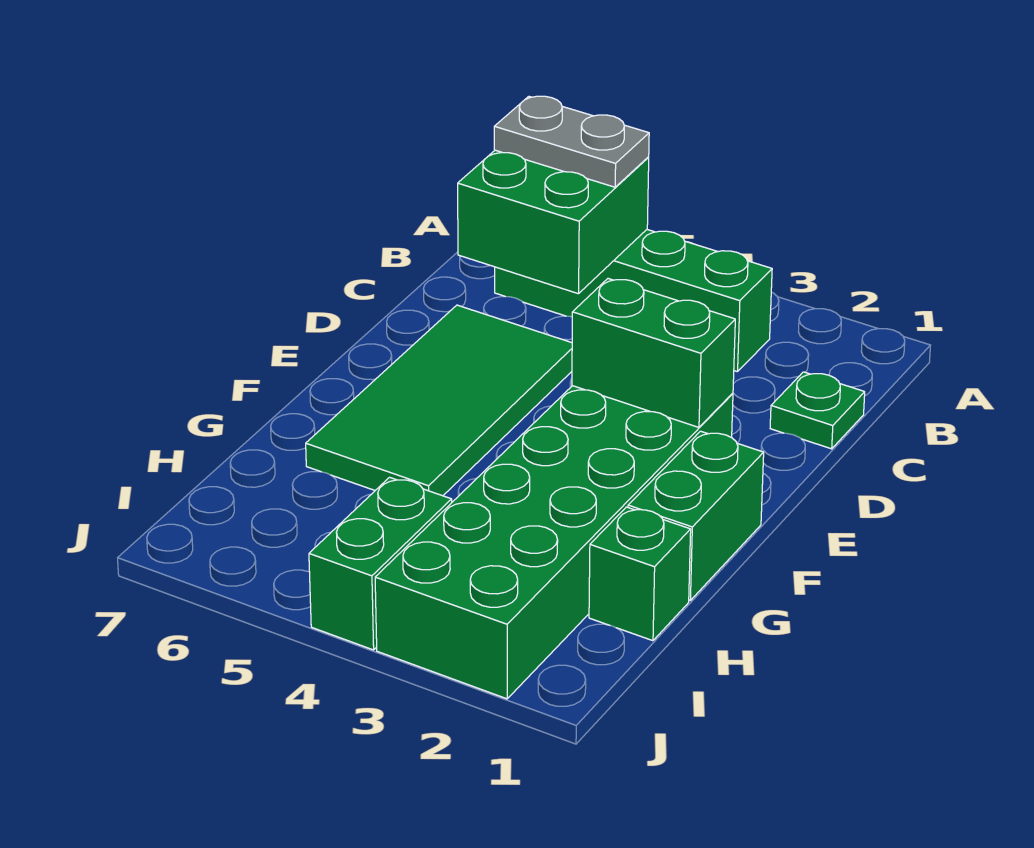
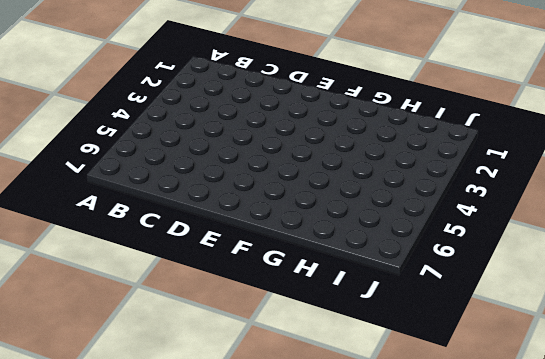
none -> green brick B3:B6 level 1
none -> green plate C1 level 1

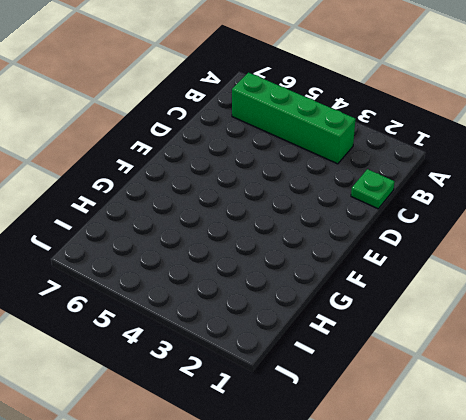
none -> green tile D5:G6 level 1
none -> green brick E2:J3 level 1

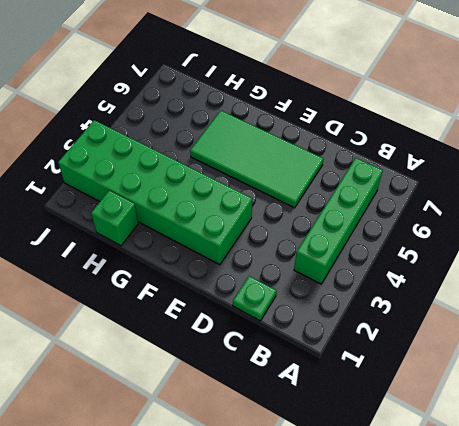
none -> green brick F1:G1 level 1
none -> green brick I4:J4 level 1

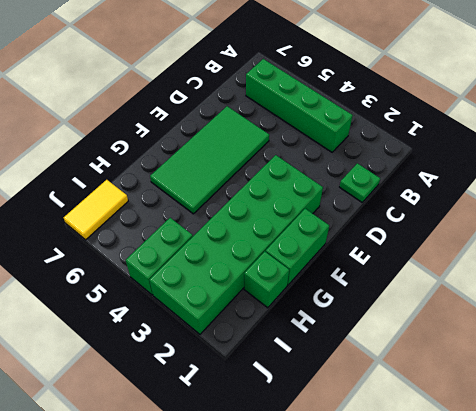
yellow tile I7:J7 level 1 -> none
none -> green brick B5:C6 level 2
none -> green brick E2:E3 level 2

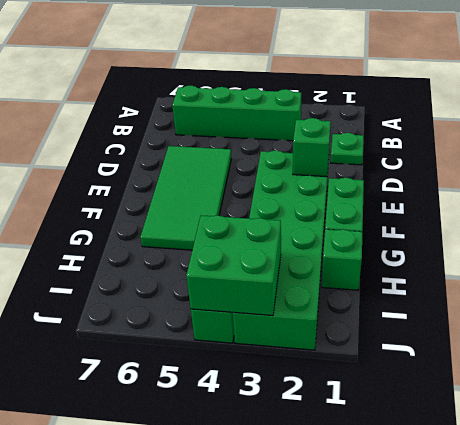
green brick E2 level 2 -> green brick E2:E3 level 2
green brick I3:J4 level 2 -> green brick B5:C6 level 2
none -> grey plate B5:B6 level 3

